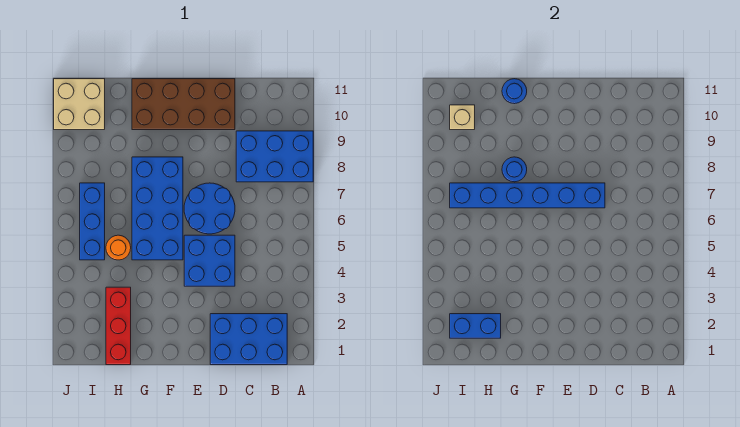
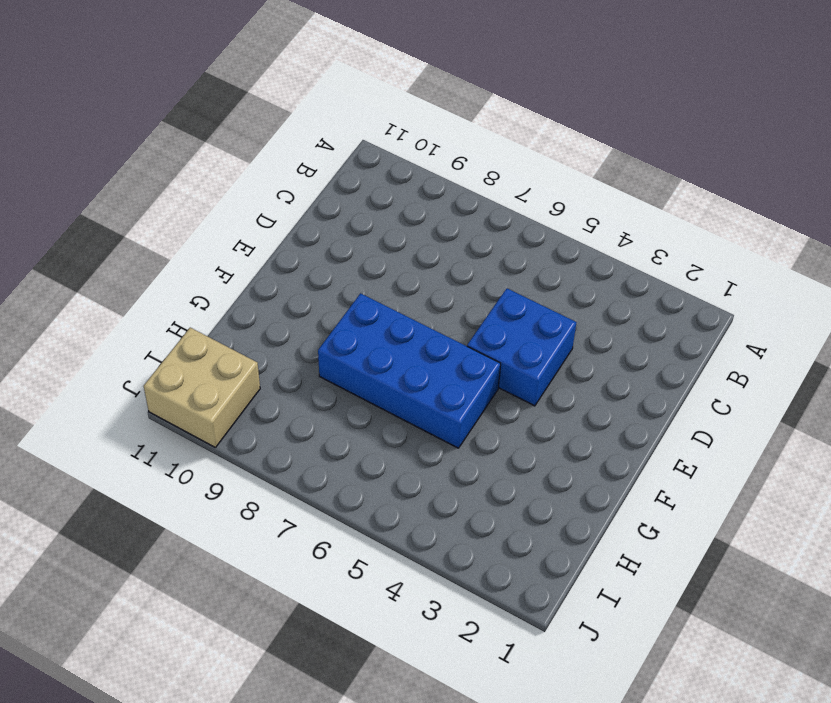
none -> blue brick A8:C9 level 1
none -> blue brick B1:D2 level 1
none -> blue round brick D6:E7 level 1

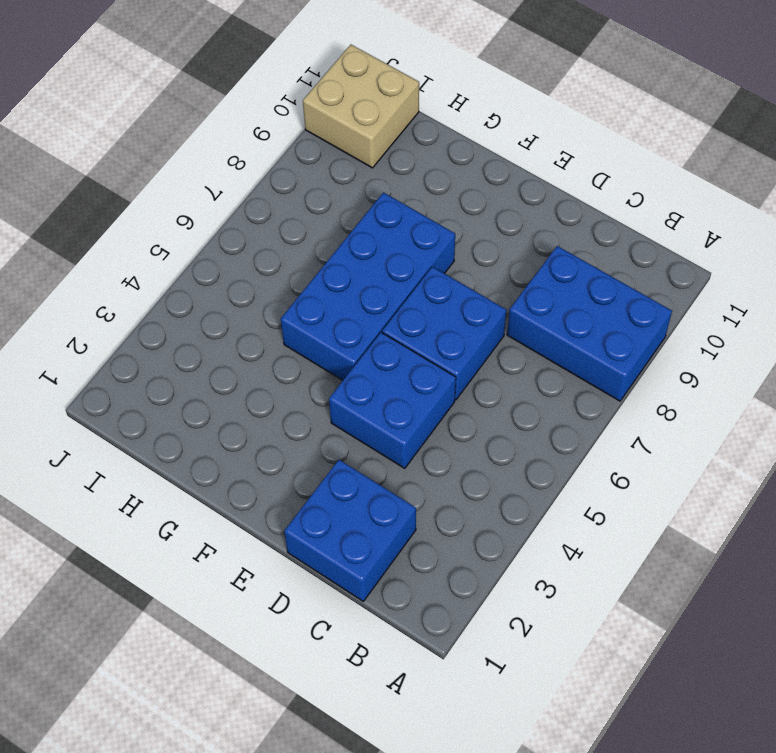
blue brick C1:D2 level 1 -> blue brick B1:D2 level 1
blue brick D6:E7 level 1 -> blue round brick D6:E7 level 1
none -> brown brick D10:G11 level 1
none -> red brick H1:H3 level 1
none -> orange round brick H5 level 1

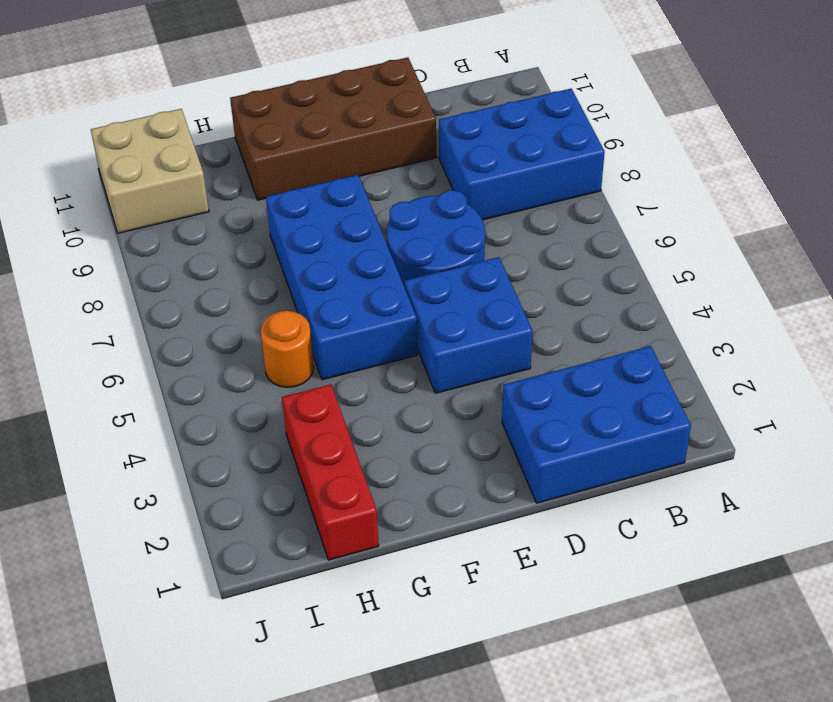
none -> blue brick I5:I7 level 1
none -> blue brick D7:I7 level 2
none -> blue round brick G8 level 2

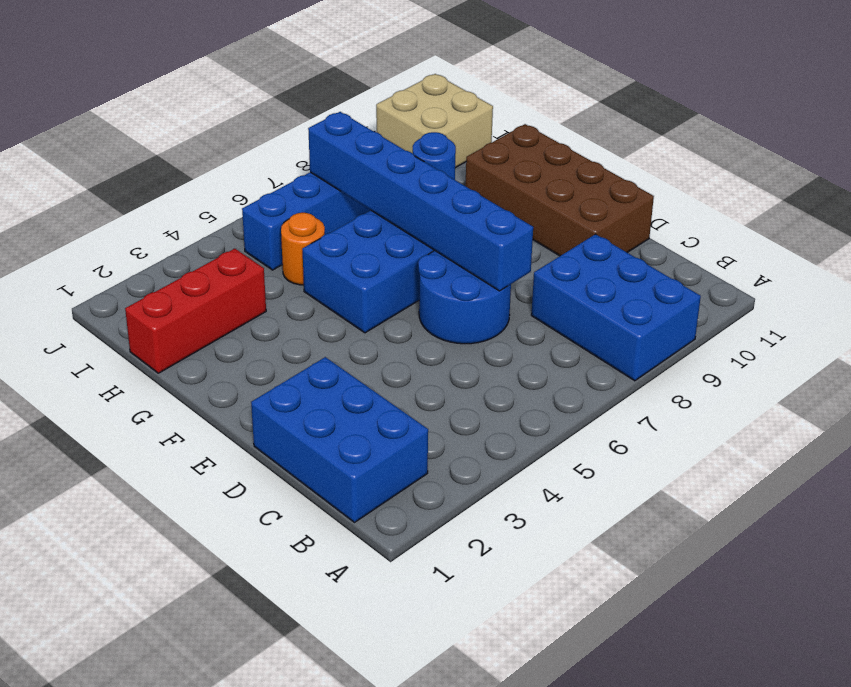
none -> blue brick D4:E5 level 1
none -> blue round brick G11 level 2
none -> blue brick H2:I2 level 2

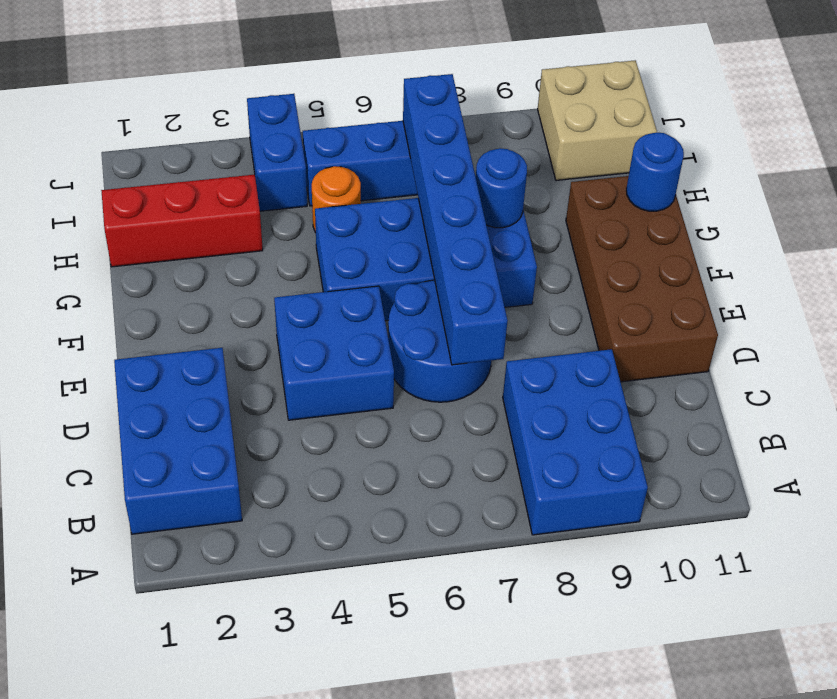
blue brick I4:J4 level 1 -> blue brick H2:I2 level 2
none -> tan brick I10 level 2

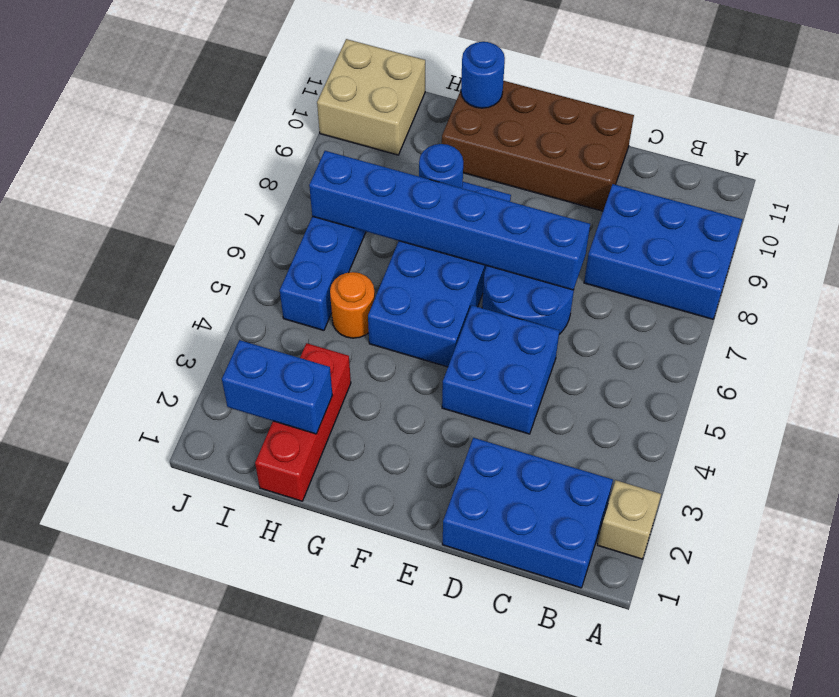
tan brick A2 level 1 -> tan brick I10 level 2

